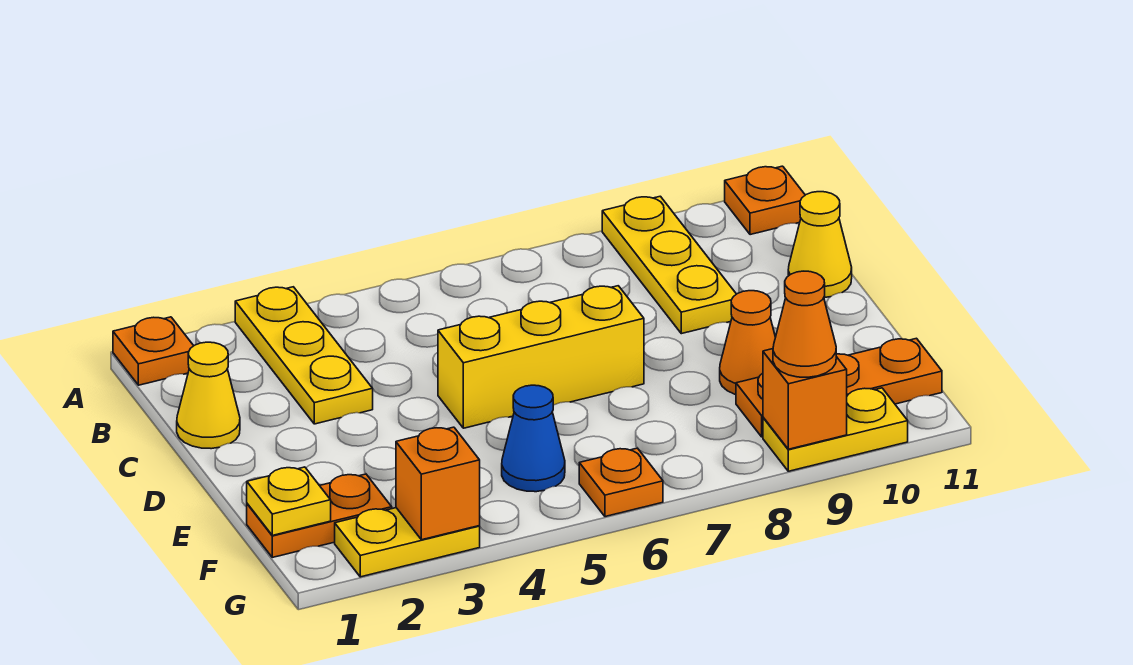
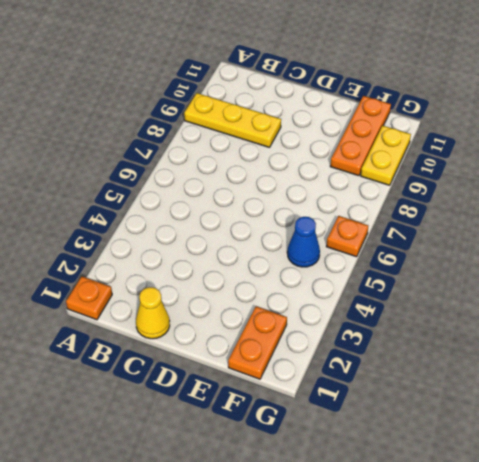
none -> yellow plate A3:C3 level 1
none -> orange plate A11 level 1
none -> yellow cone C11 level 1

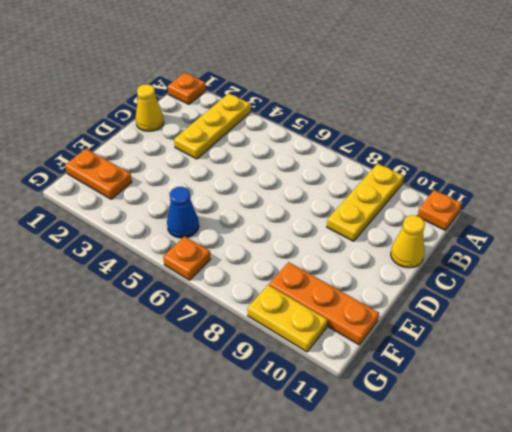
none -> yellow brick D5:D7 level 1
none -> orange cone E9 level 1
none -> yellow plate G2:G3 level 1

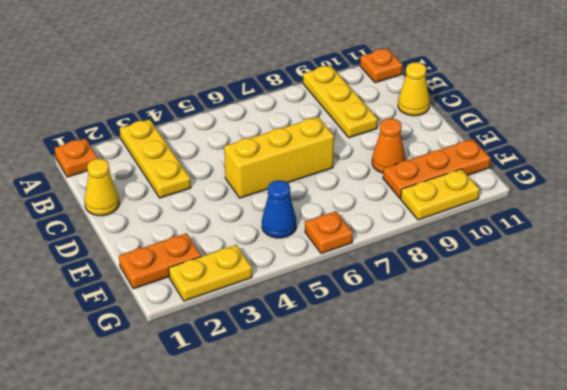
none -> yellow plate F1 level 2
none -> orange brick G3 level 2
none -> orange brick G9 level 2

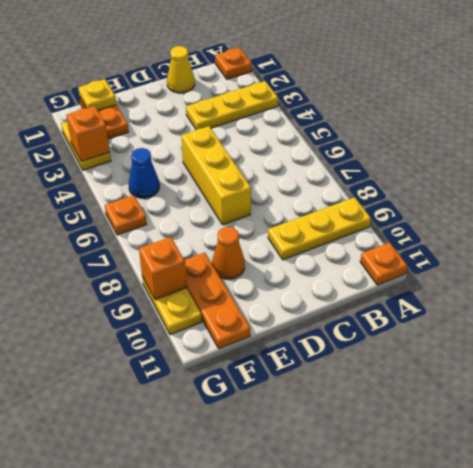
none -> yellow cone C11 level 1
none -> orange cone G9 level 3

